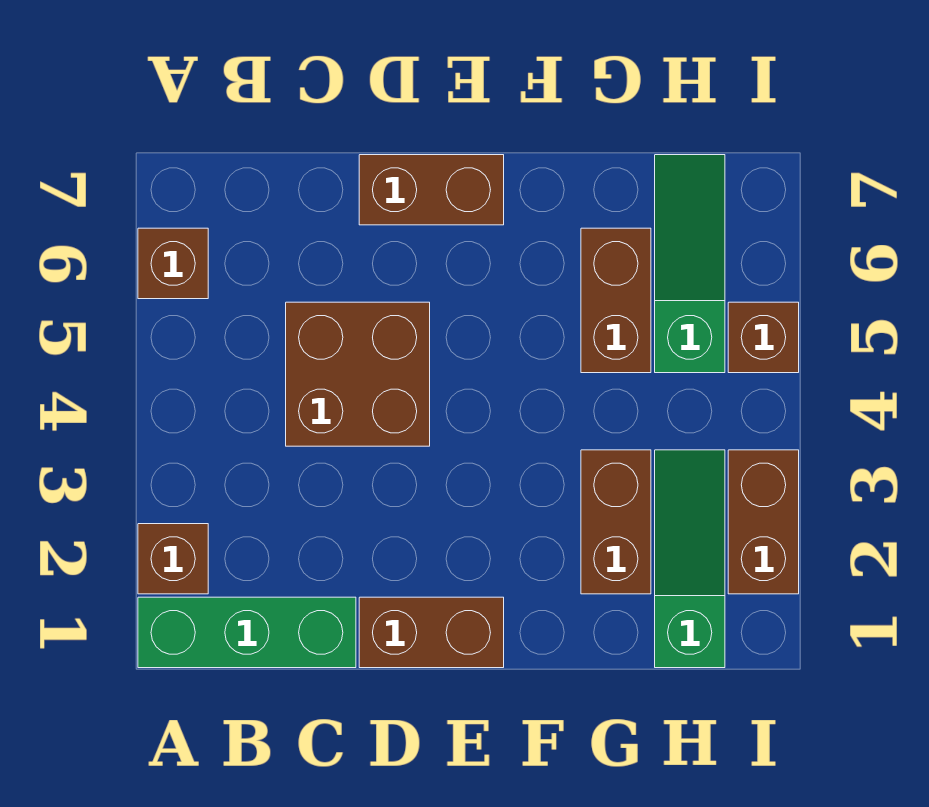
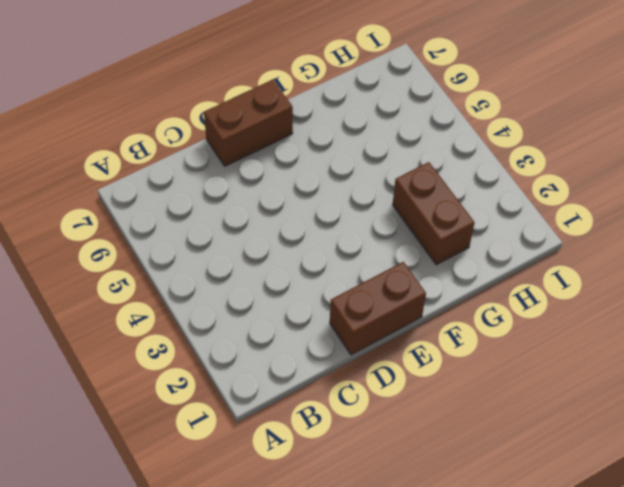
none -> green brick A1:C1 level 1
none -> brown brick A2 level 1
none -> brown brick A6 level 1

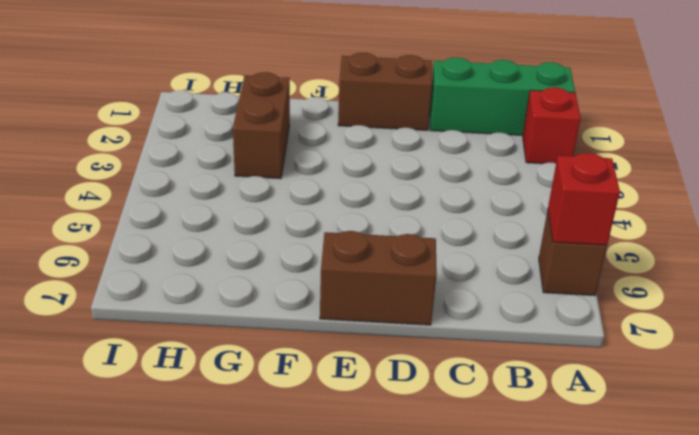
red brick A2 level 1 -> brown brick A2 level 1
red brick A6 level 2 -> none
none -> brown brick C4:D5 level 1
none -> brown brick G5:G6 level 1
none -> green slope H1:H3 level 1 top 1

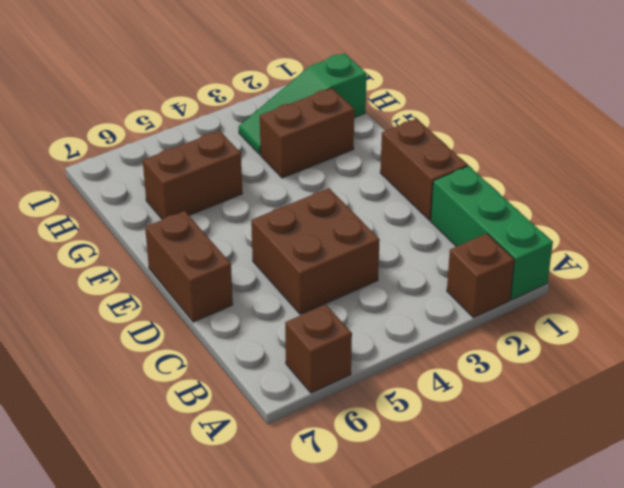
none -> green slope H5:H7 level 1 top 5
none -> brown brick I2:I3 level 1
none -> brown brick I5 level 1

